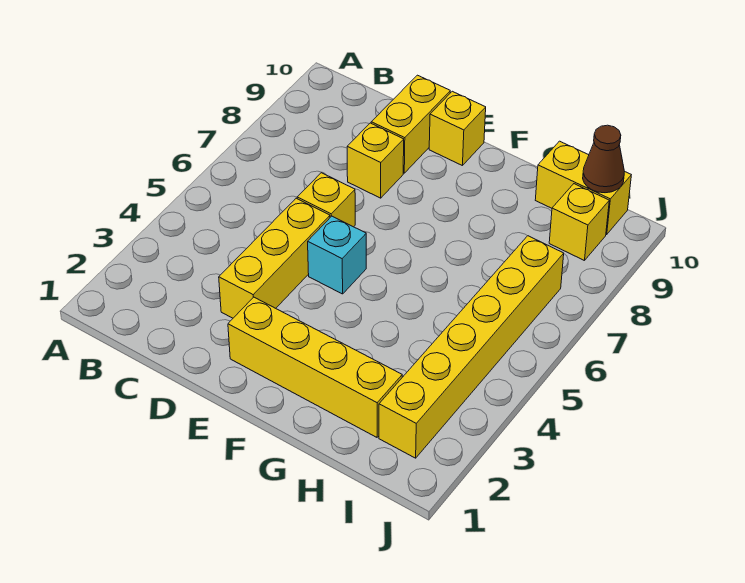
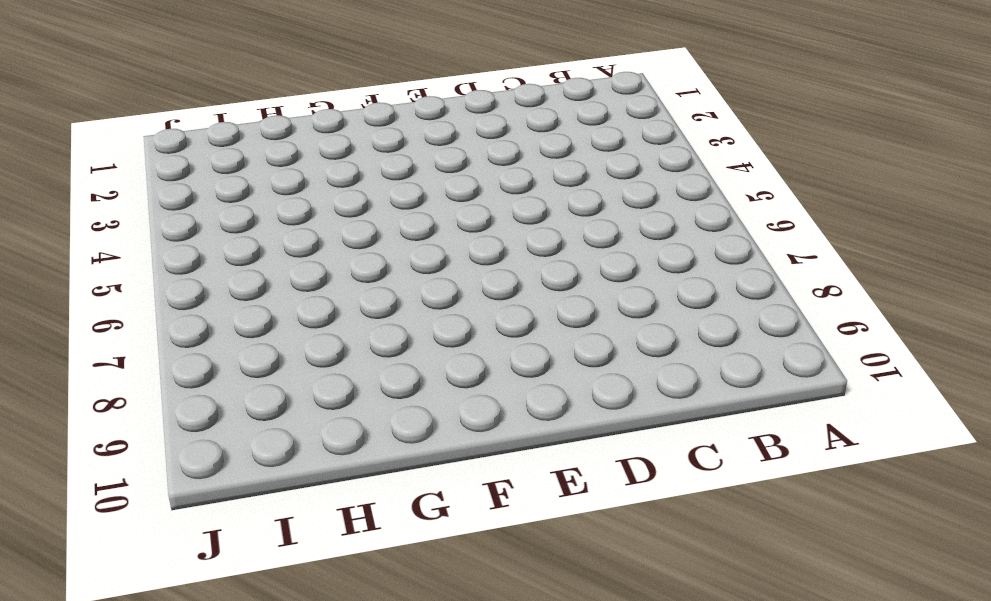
none -> yellow brick D3:D5 level 1
none -> yellow brick D6 level 1

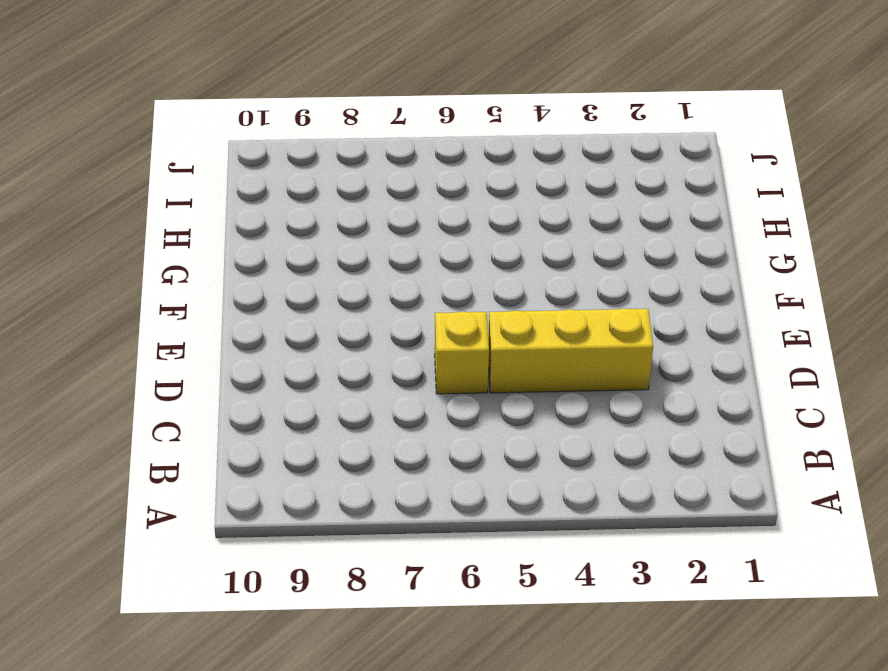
none -> yellow brick D8 level 1
none -> yellow brick D9:D10 level 1

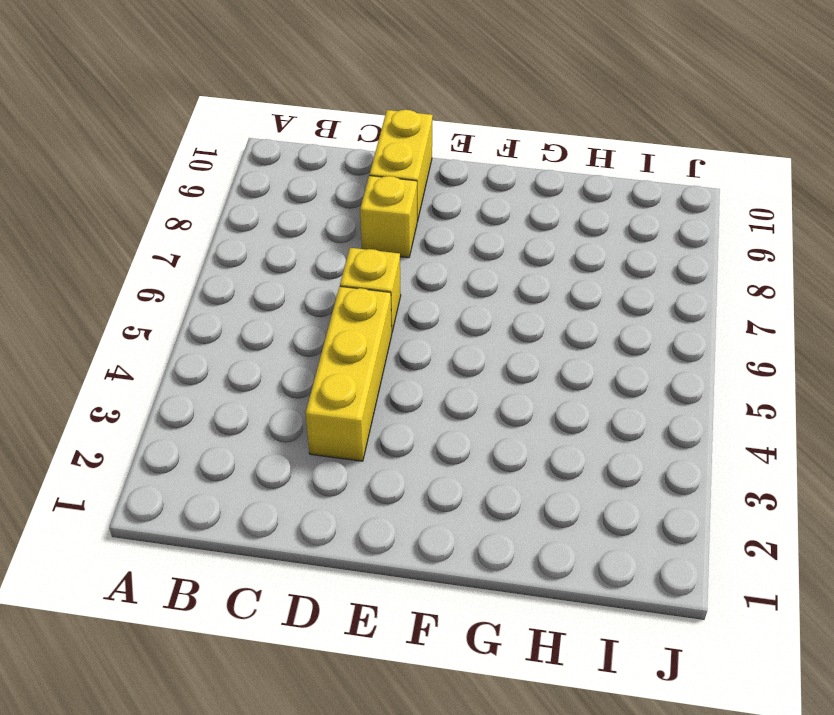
none -> yellow brick E2:H2 level 1
none -> cyan brick E5 level 1

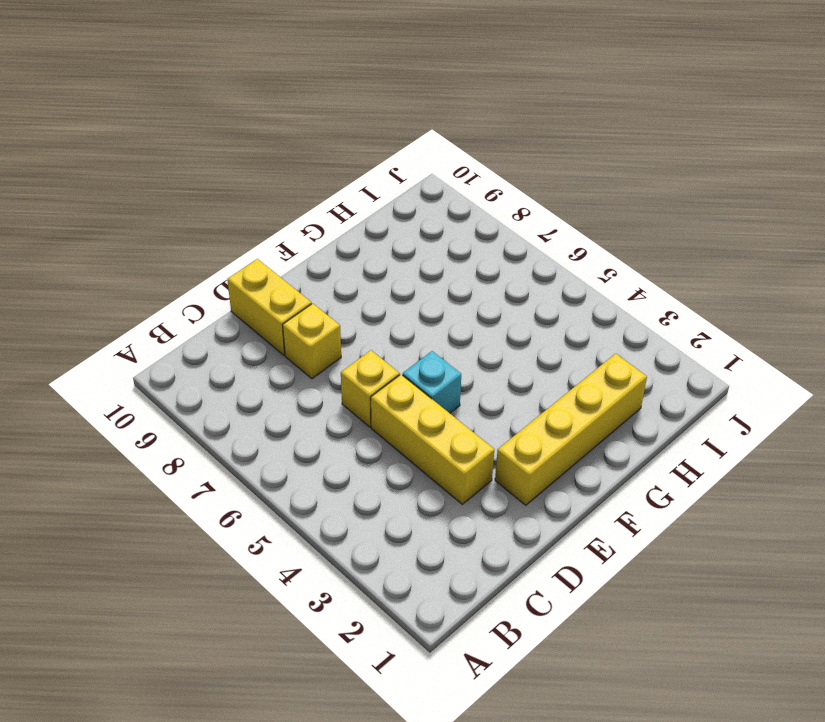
none -> yellow brick E10 level 1
none -> yellow brick H10:I10 level 1

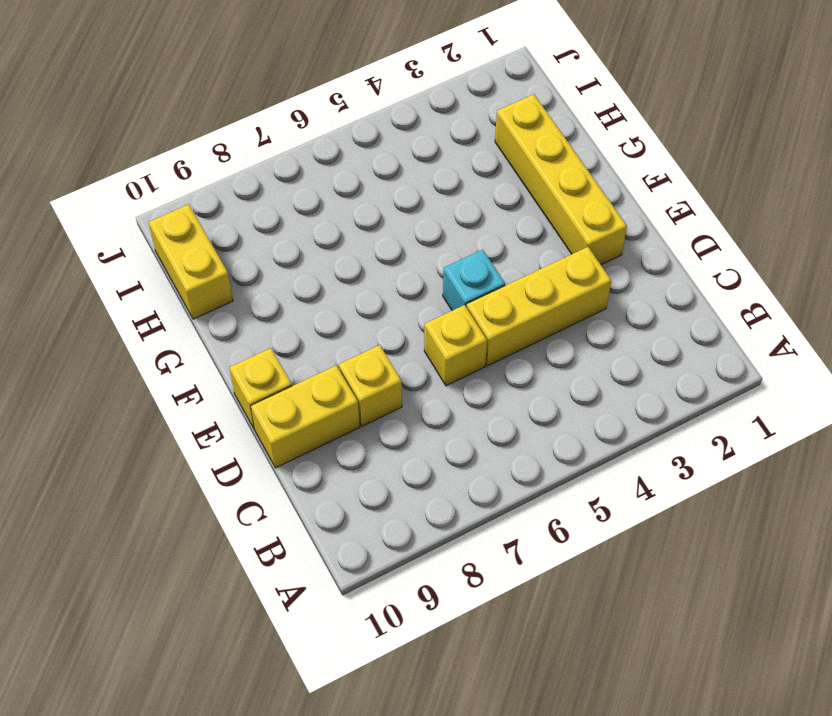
none -> yellow brick I2:I7 level 1
none -> yellow brick I9 level 1

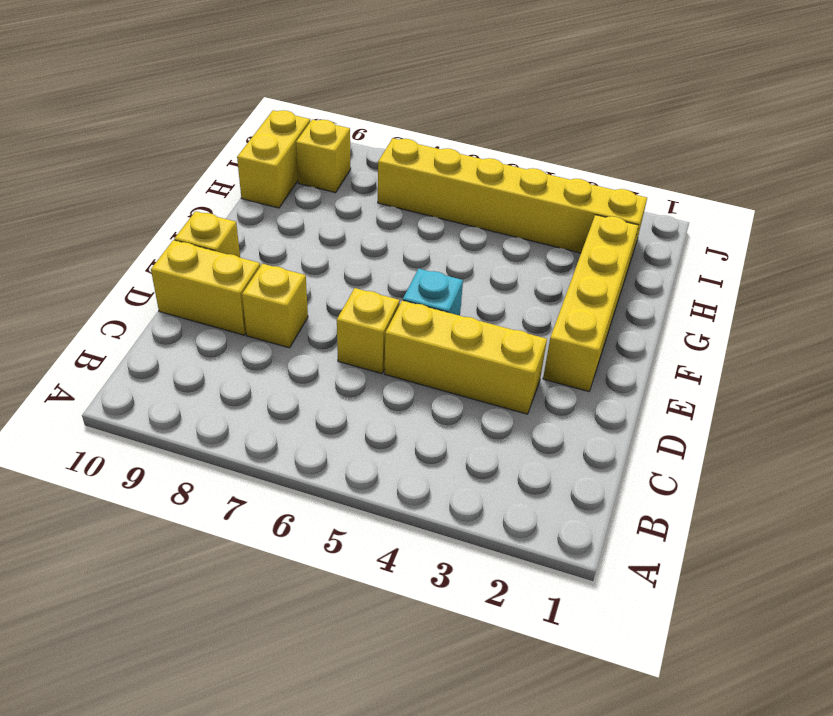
none -> brown cone I10 level 2

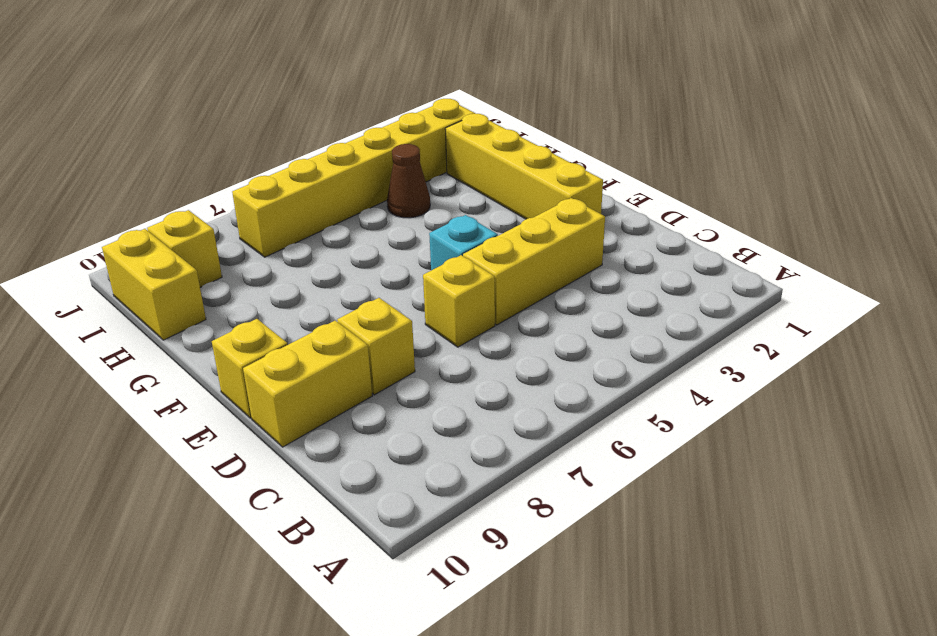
brown cone H4 level 1 -> brown cone I10 level 2

